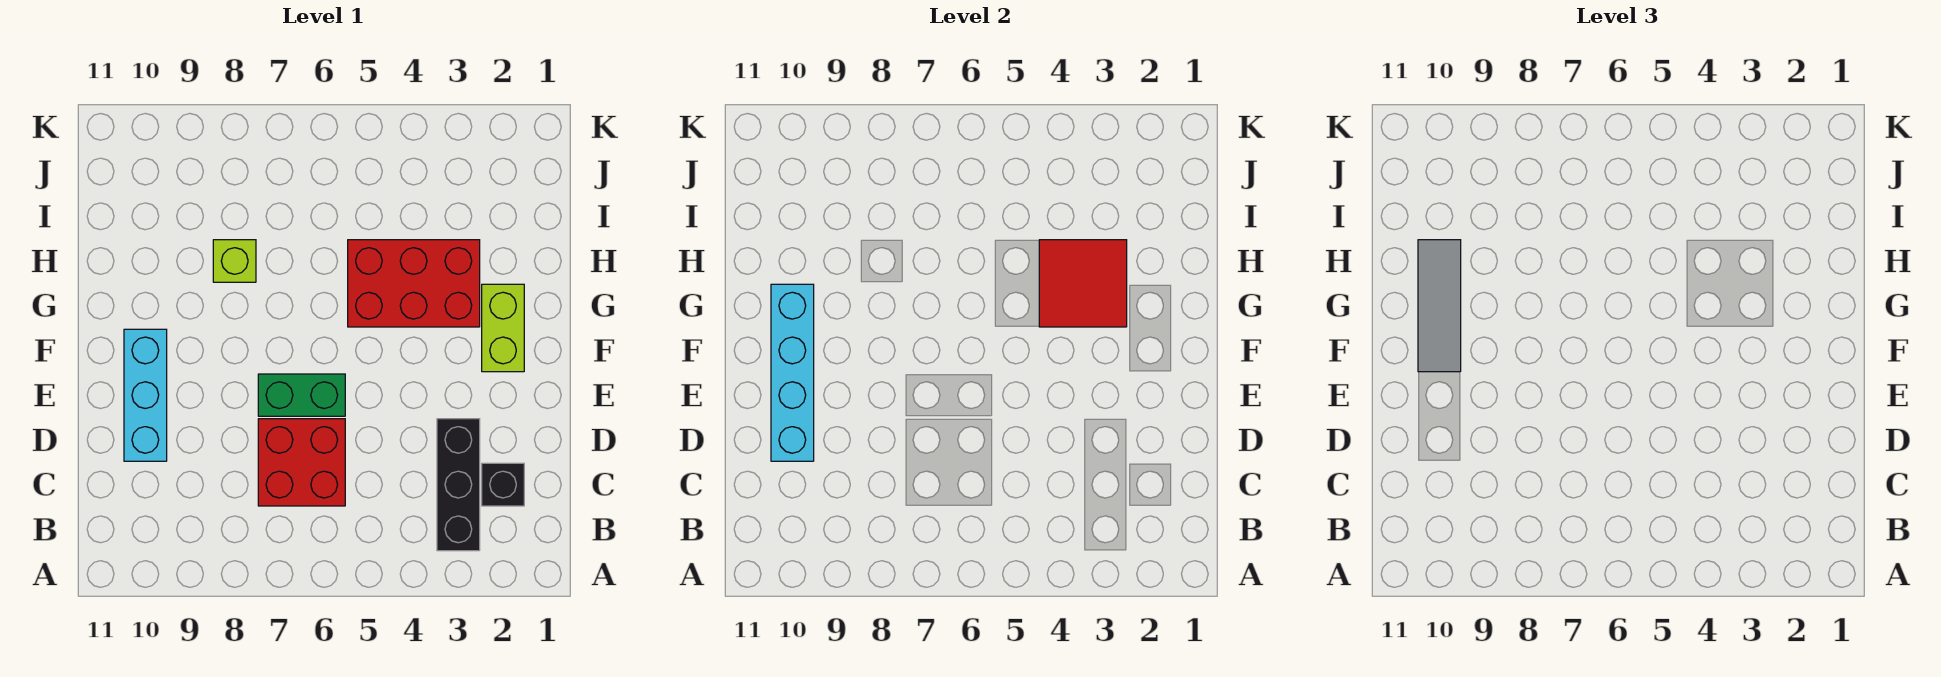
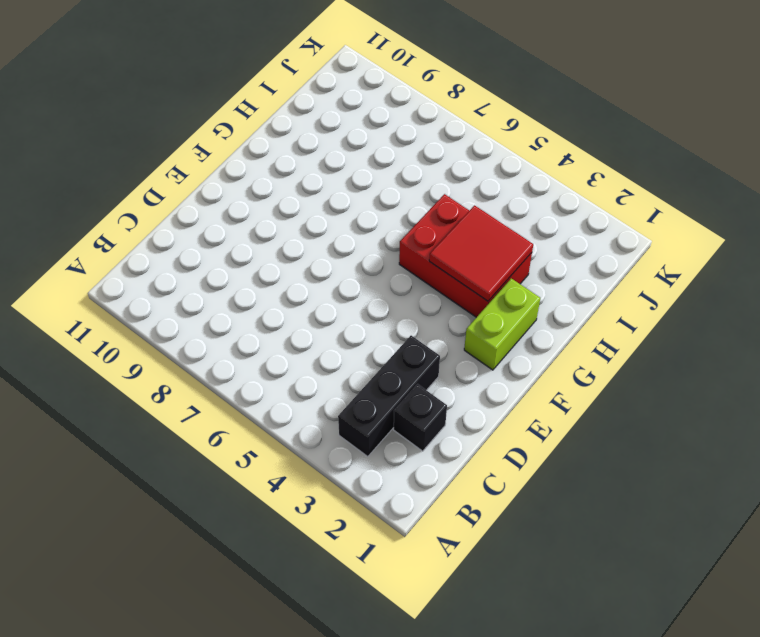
none -> red brick C6:D7 level 1
none -> cyan brick D10:F10 level 1

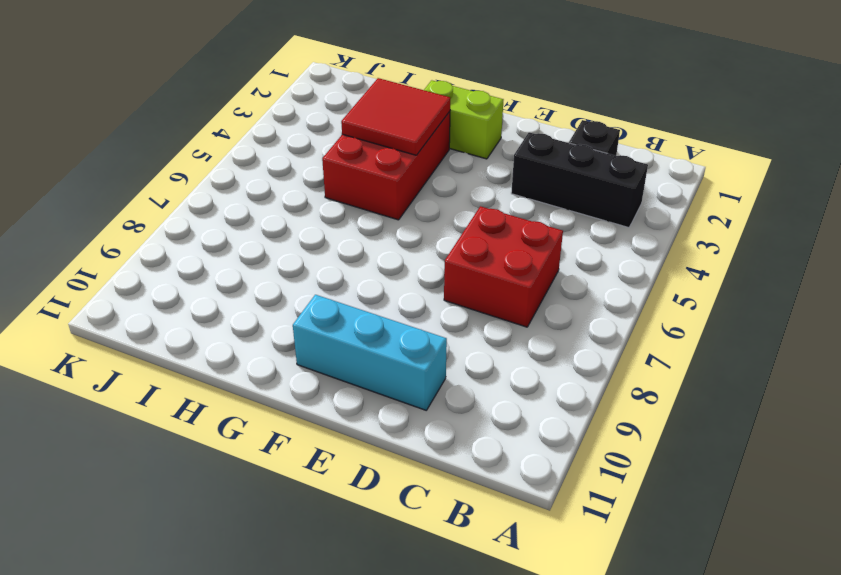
none -> green brick E6:E7 level 1
none -> lime brick H8 level 1

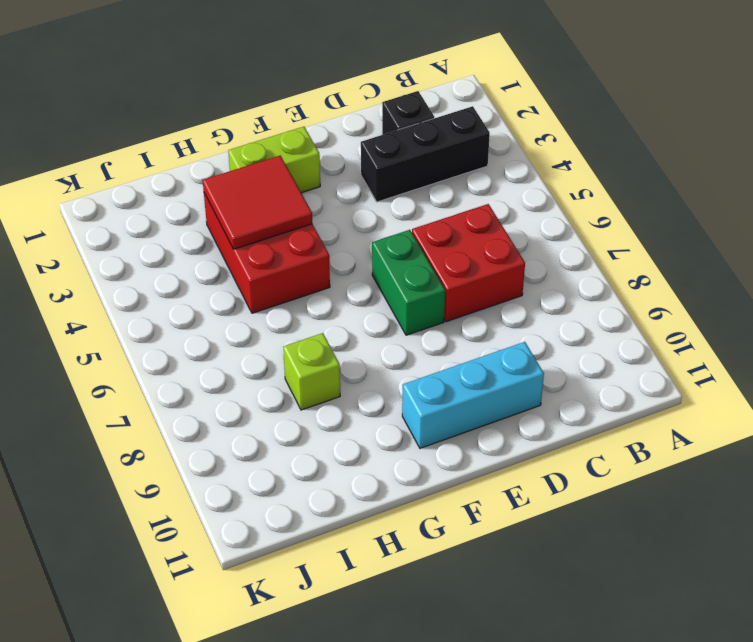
none -> cyan brick D10:G10 level 2
none -> grey tile F10:H10 level 3

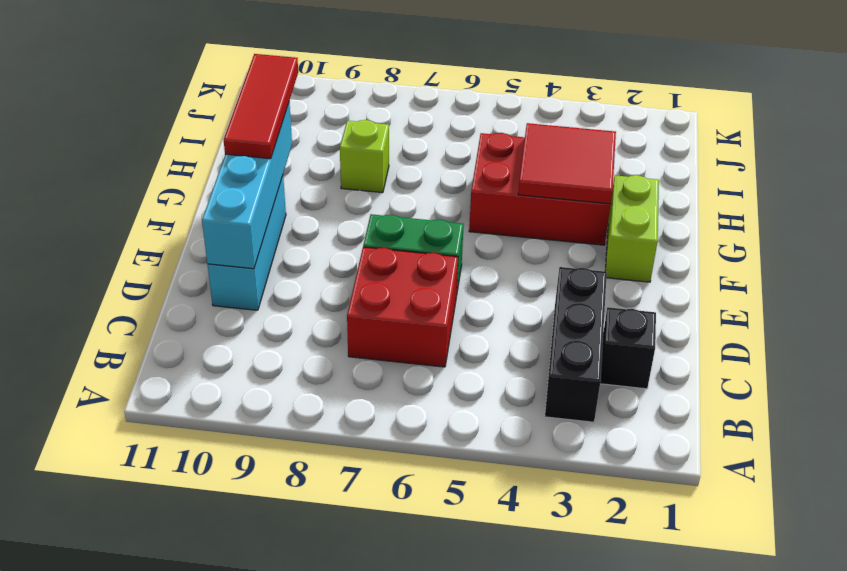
red tile F10:H10 level 3 -> grey tile F10:H10 level 3

